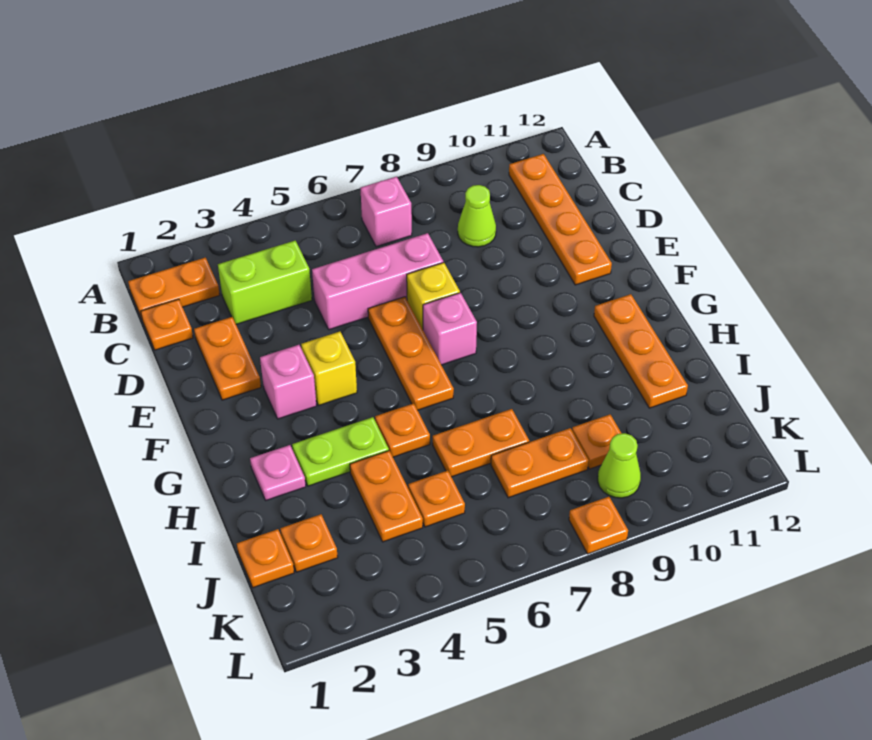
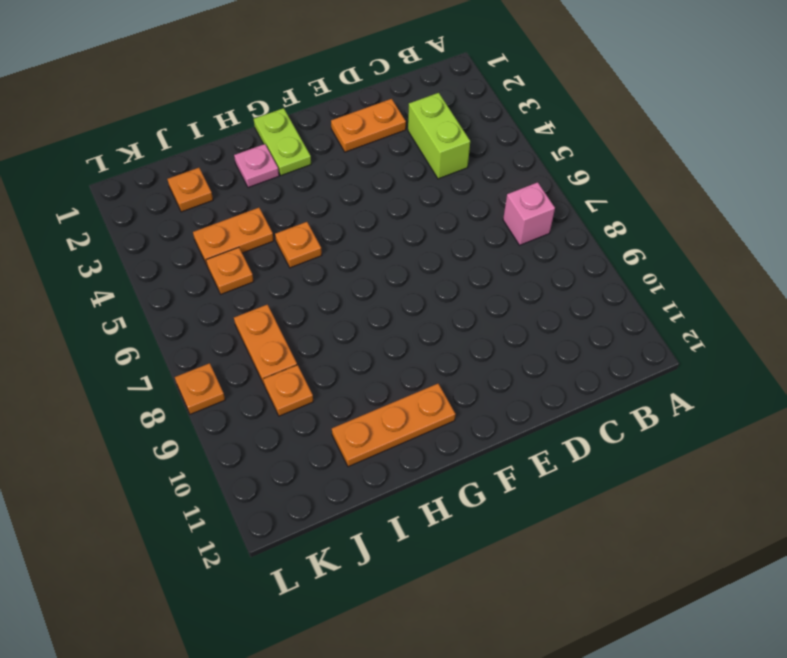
lime plate G1:G2 level 1 -> lime plate H3:H4 level 1
none -> orange plate B1:B2 level 1
none -> orange plate B11:E11 level 1
none -> orange plate C1 level 1

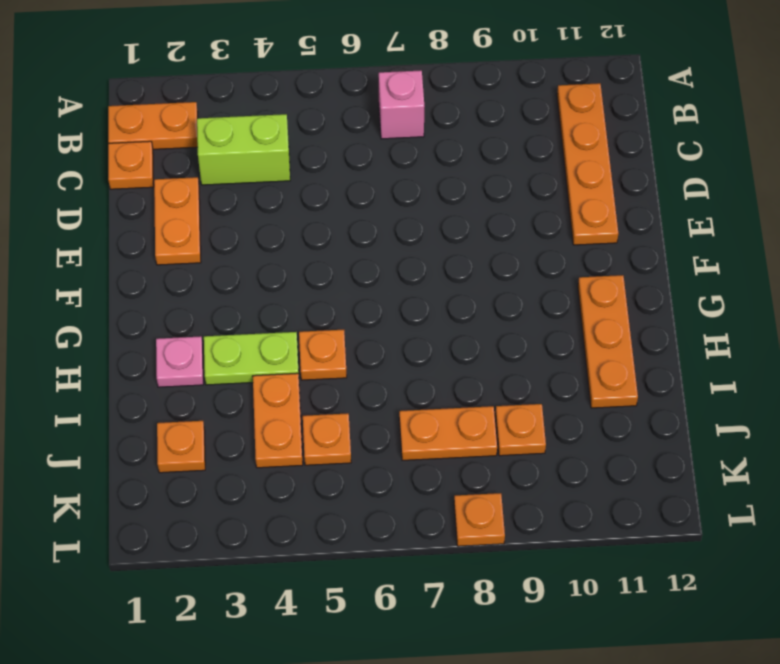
none -> lime cone C9 level 1
none -> pink brick D5:D7 level 1
none -> orange plate E6:G6 level 1

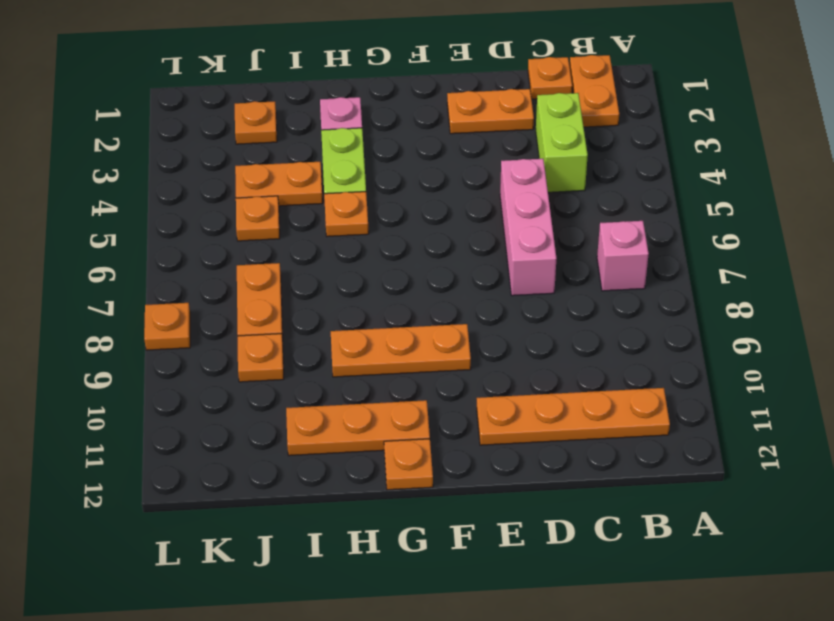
orange plate F9:H9 level 1 -> orange plate E6:G6 level 1
orange plate G12 level 1 -> orange plate J1 level 1
none -> lime cone C9 level 1
none -> yellow brick E7 level 1
none -> pink brick F3 level 1

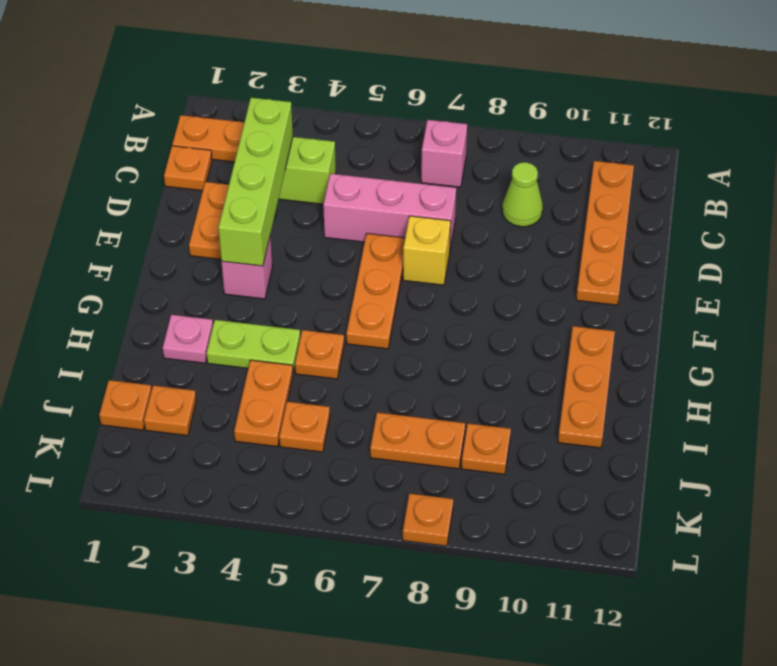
lime brick C3:F3 level 2 -> none
none -> yellow brick F4 level 1
none -> pink brick F7 level 1
none -> orange plate I6:I7 level 1

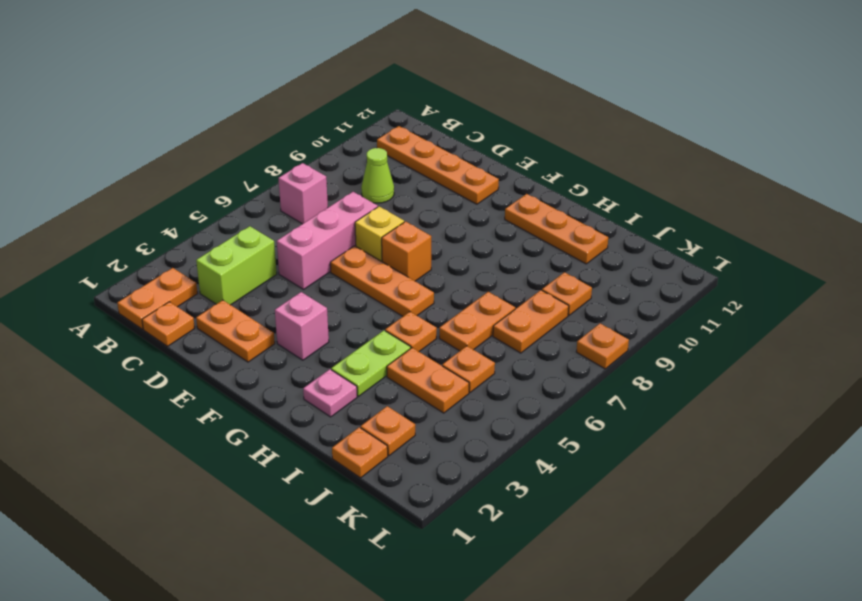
orange brick F7 level 1 -> pink brick F7 level 1
none -> yellow brick F4 level 1
none -> lime cone K9 level 1

